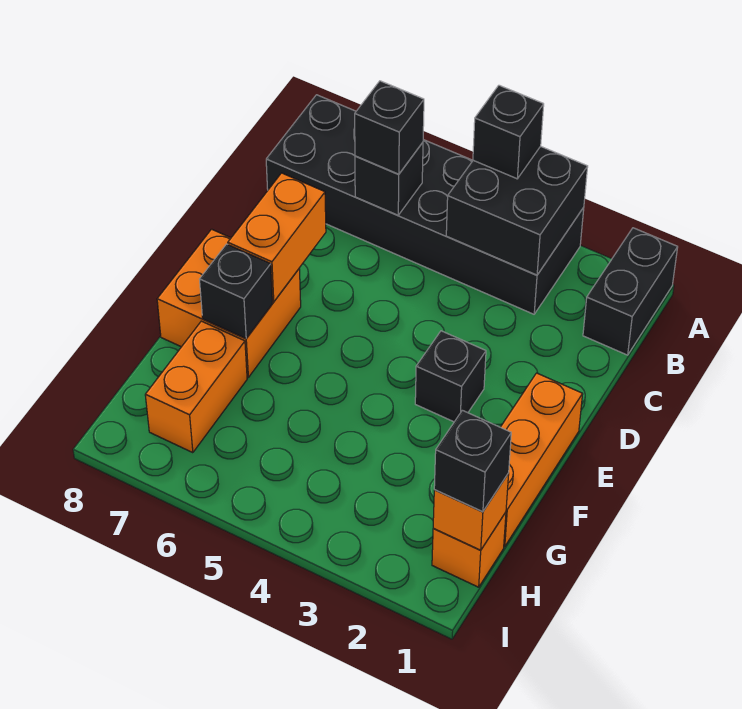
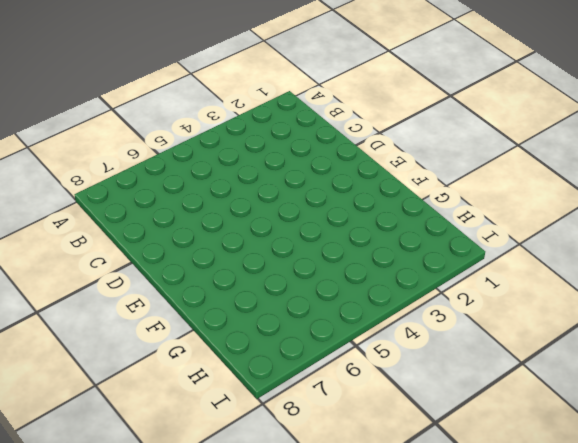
none -> black brick A1:B1 level 1
none -> black brick A3:B8 level 1
none -> orange brick E1:G1 level 1

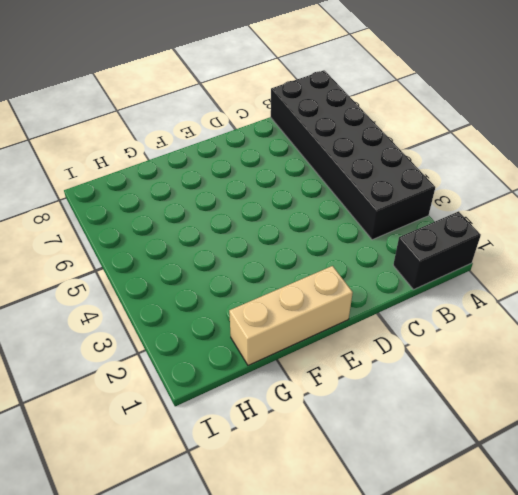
tan brick E1:G1 level 1 -> orange brick E1:G1 level 1
none -> black brick E3 level 1
none -> orange brick E7:F8 level 1
none -> orange brick G7:H7 level 1

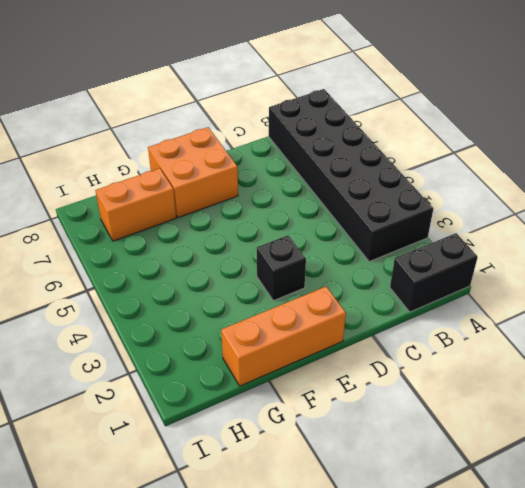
none -> orange brick H1 level 1
none -> black brick A3:B4 level 2
none -> black brick B6 level 2

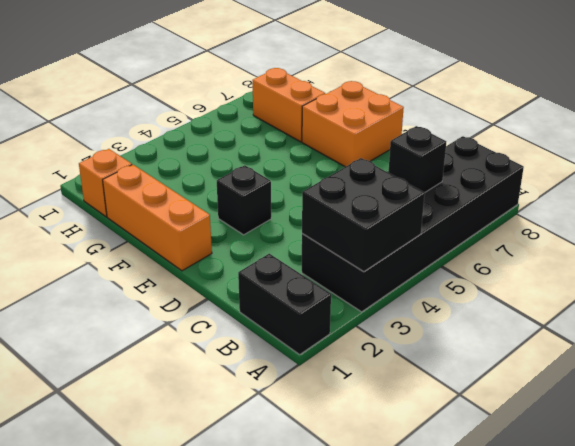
none -> orange brick D7:E7 level 2
none -> black brick F7 level 2
none -> orange brick H1 level 2

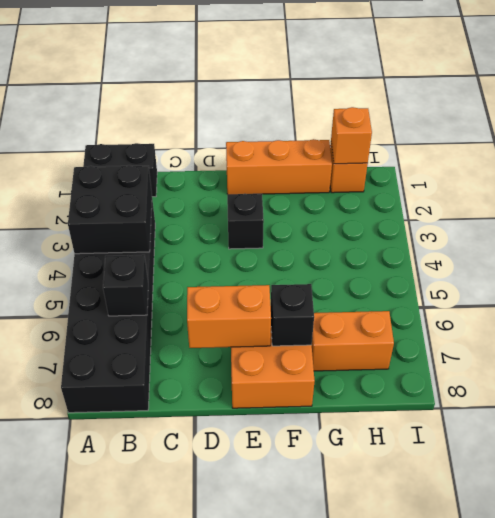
none -> black brick A4 level 3
none -> black brick B6 level 3
none -> black brick H1 level 3

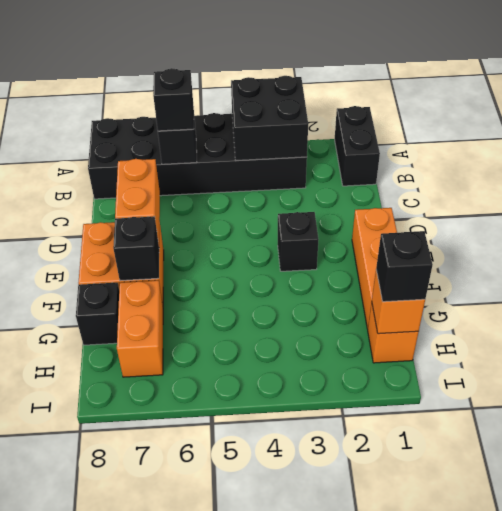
black brick G8 level 1 -> black brick A4 level 3

